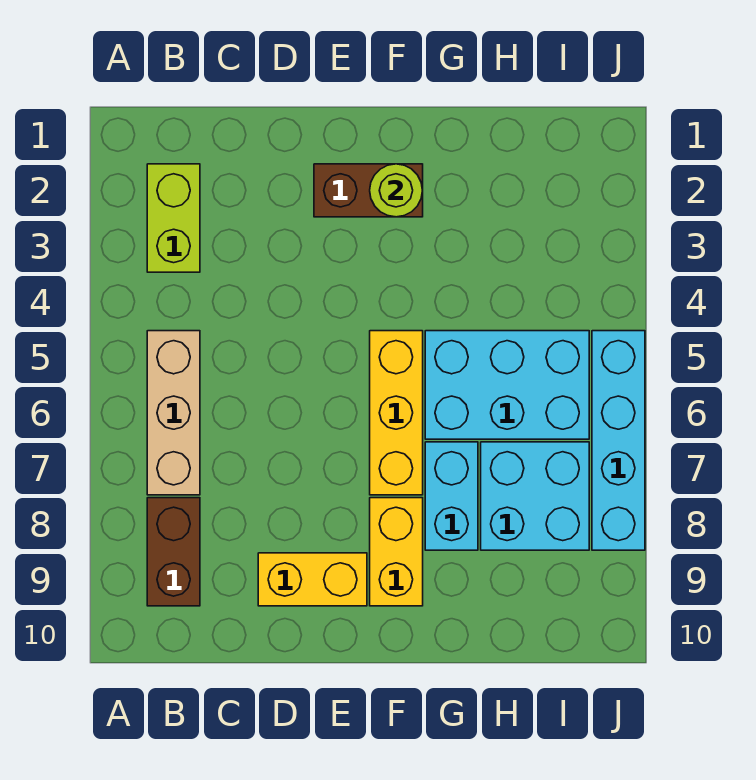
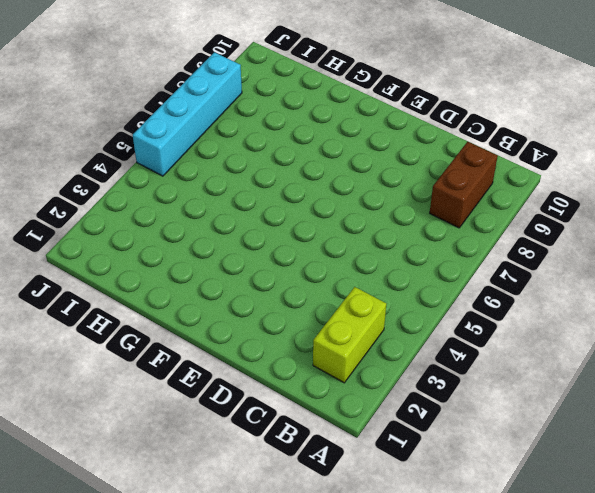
none -> tan brick B5:B7 level 1
none -> yellow brick D9:E9 level 1
none -> brown brick E2:F2 level 1

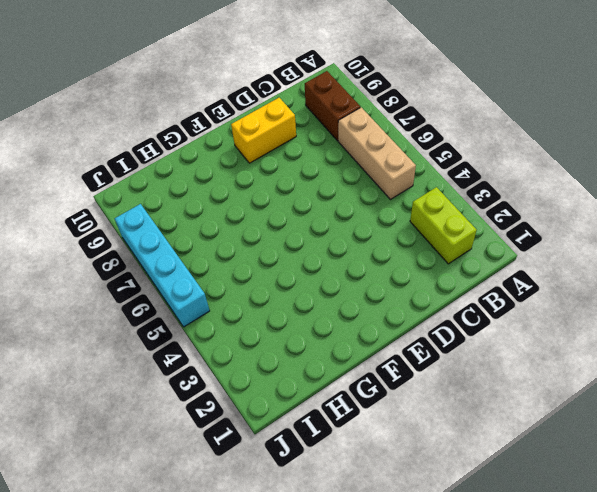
none -> brown brick E2:F2 level 1
none -> yellow brick F5:F7 level 1
none -> yellow brick F8:F9 level 1

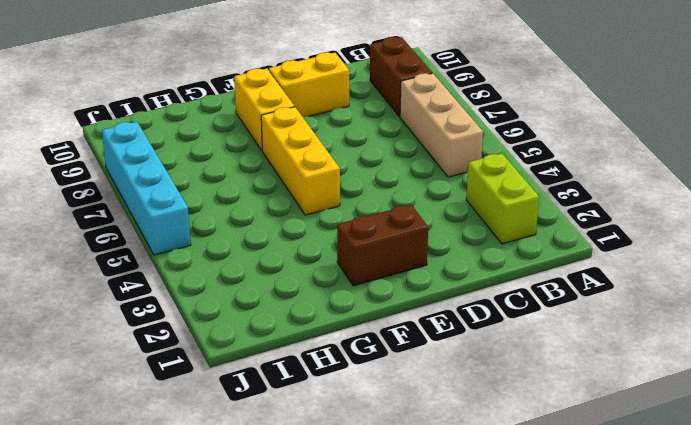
none -> cyan brick G5:I6 level 1
none -> cyan brick G7:G8 level 1
none -> cyan brick H7:I8 level 1

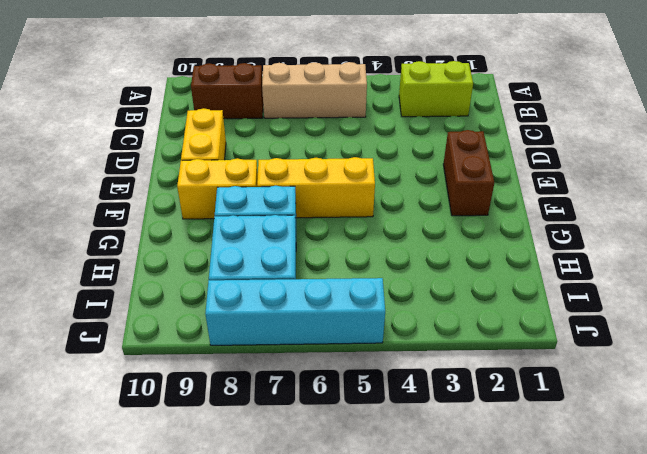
none -> cyan brick G5:I6 level 1
none -> lime round brick F2 level 2

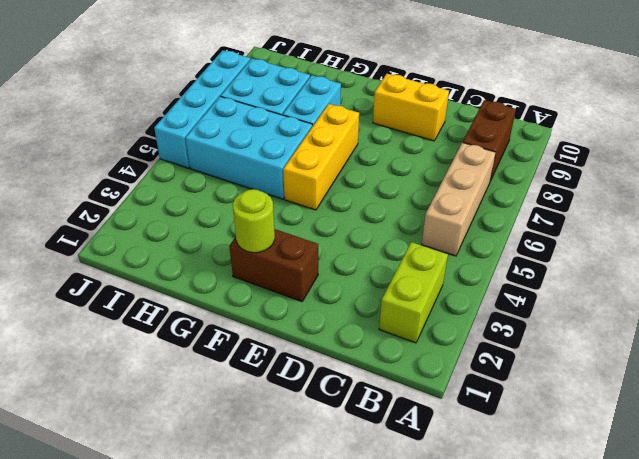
none -> yellow brick F8:F9 level 1

